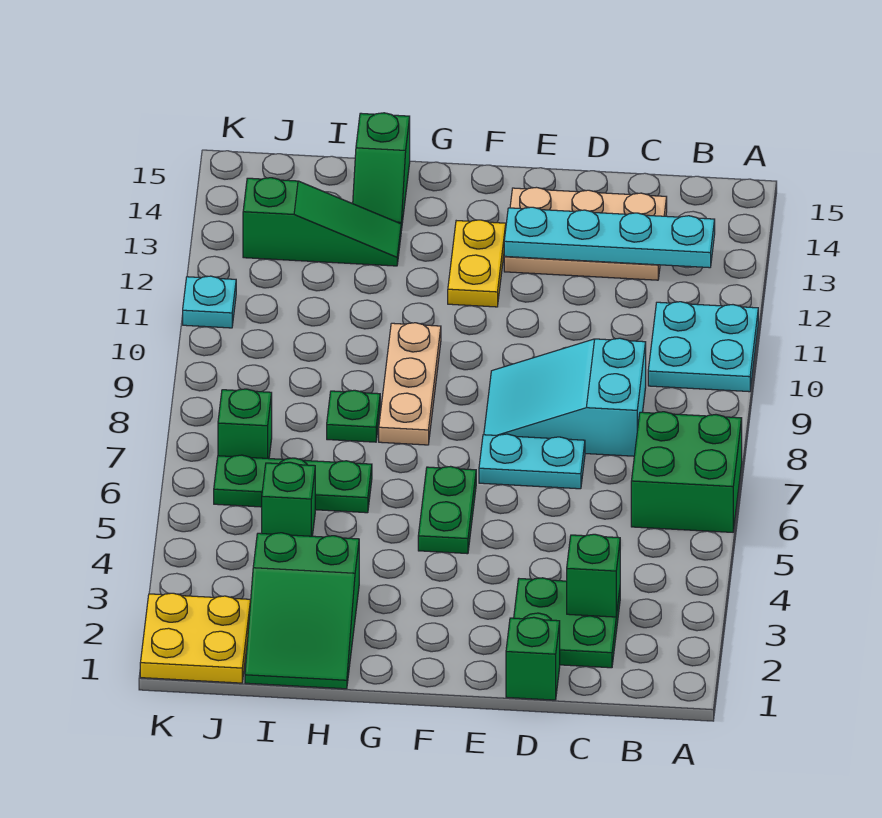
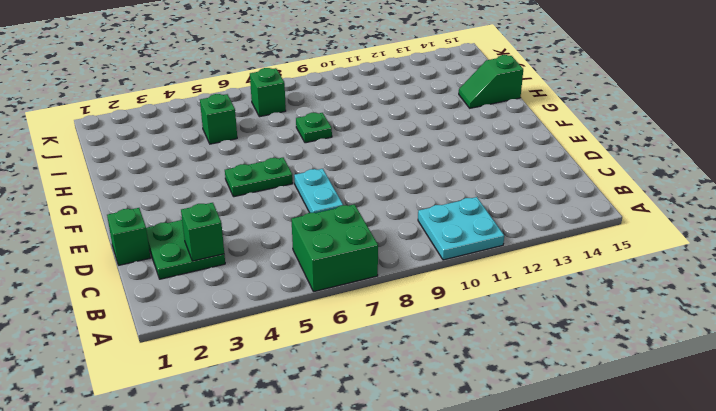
none -> cyan slope C8:E9 level 1 top C
none -> tan plate C13:E14 level 1
none -> yellow plate F12:F13 level 1

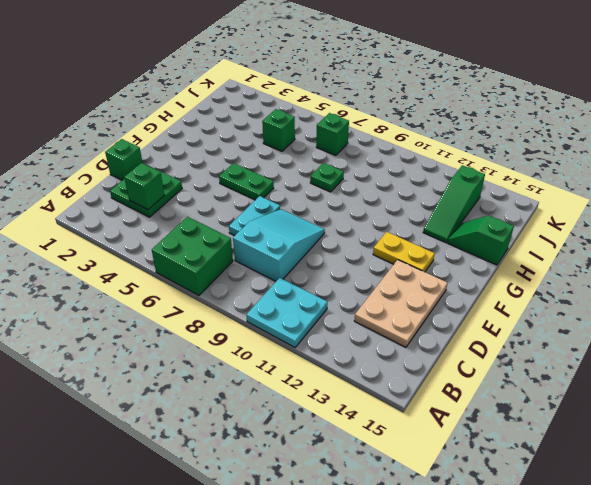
none -> tan plate G8:G10 level 1
none -> green slope H1:I3 level 1 top 3
none -> green plate H6:J6 level 1

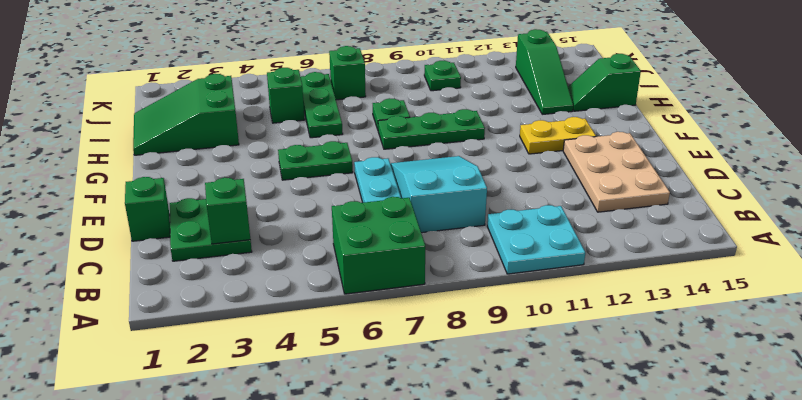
green plate G8:G10 level 1 -> tan plate G8:G10 level 1
green plate J10 level 1 -> none
none -> yellow plate J1:K2 level 1
none -> cyan plate K11 level 1
none -> cyan plate B13:E13 level 2

